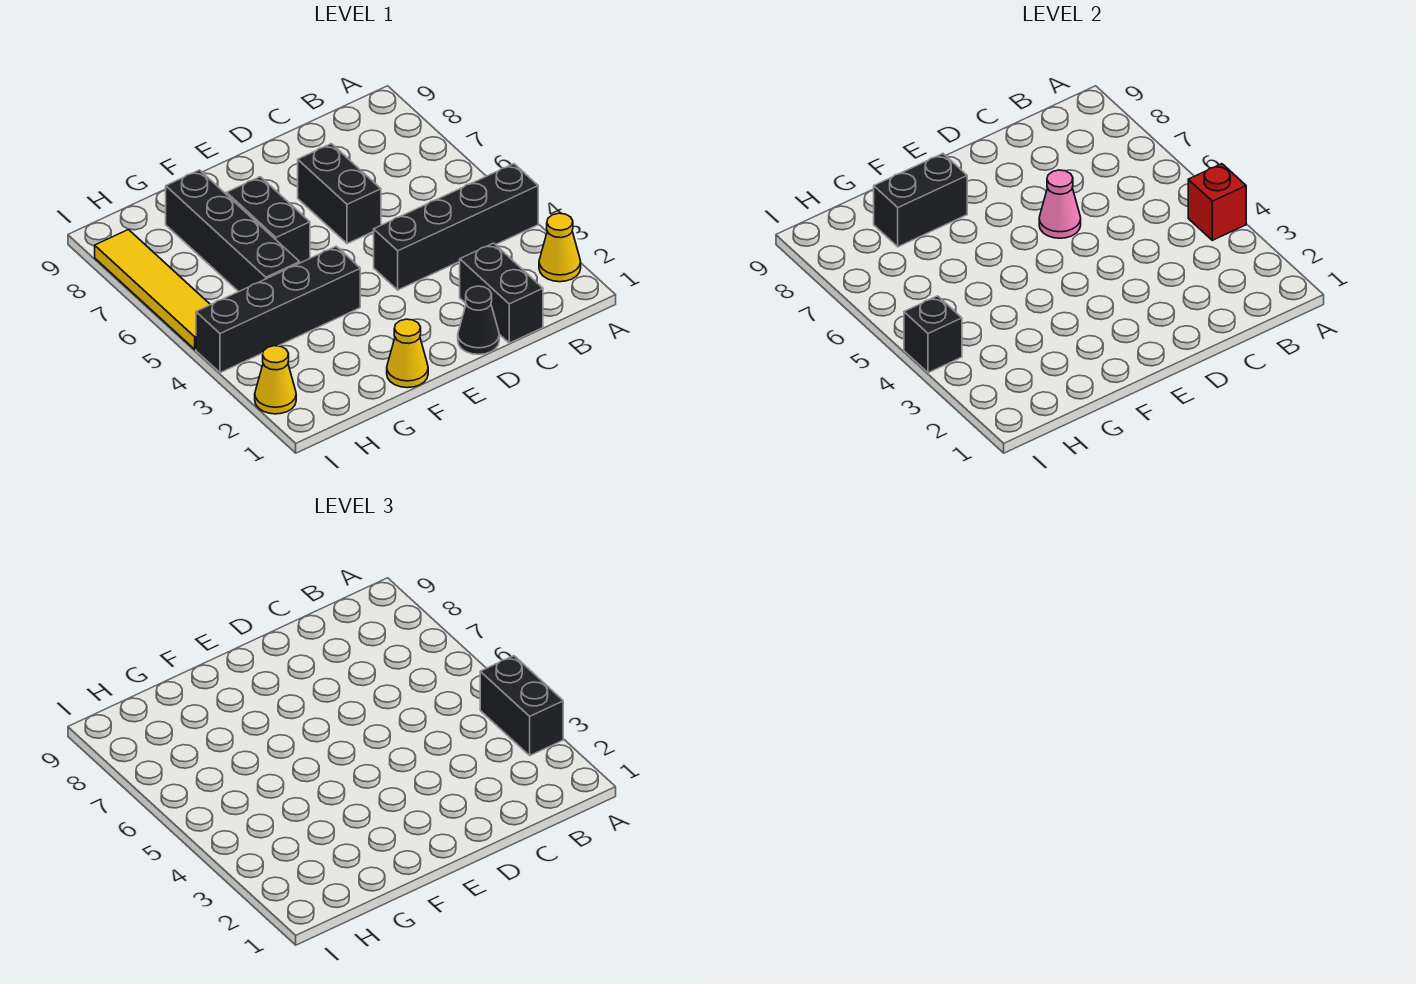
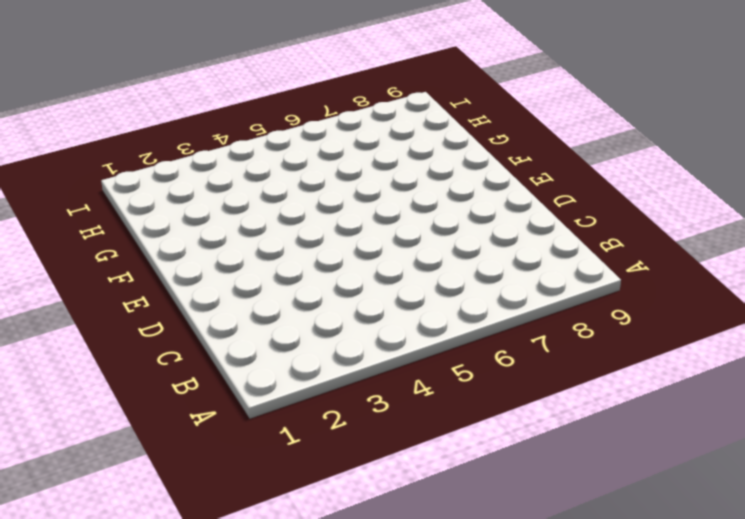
none -> yellow cone A2 level 1
none -> black brick A4:D4 level 1
none -> black brick C1:C2 level 1

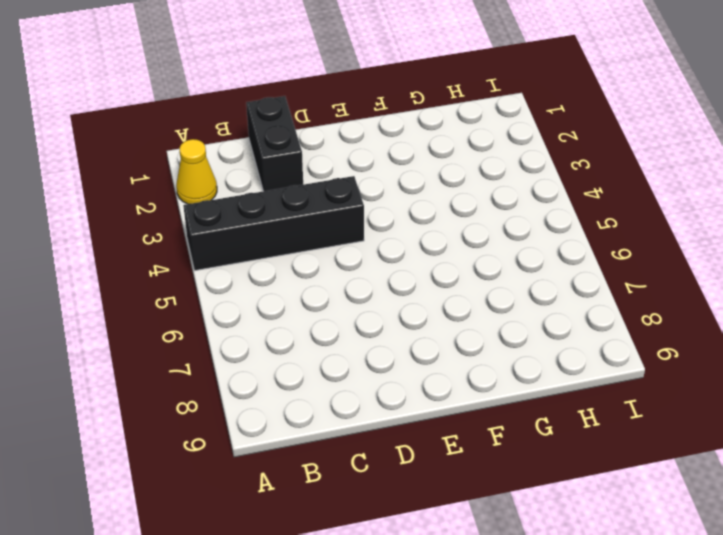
none -> black cone D1 level 1
none -> black brick D6:D7 level 1
none -> yellow cone F1 level 1

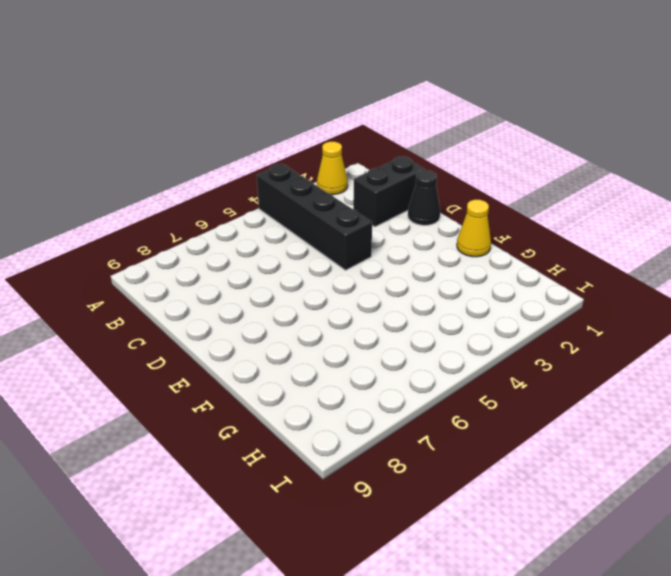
none -> black brick D6:D7 level 1
none -> black brick F4:I4 level 1
none -> black brick F6:F7 level 1

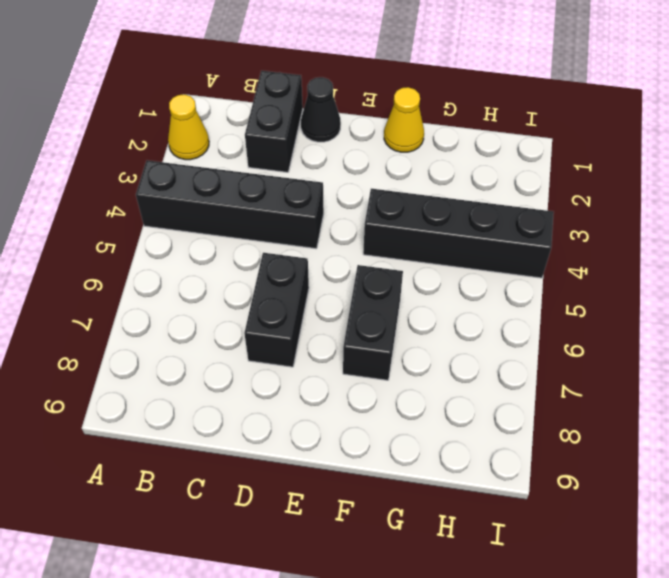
none -> black brick G5:G8 level 1
none -> yellow cone I2 level 1
none -> yellow tile I5:I8 level 1

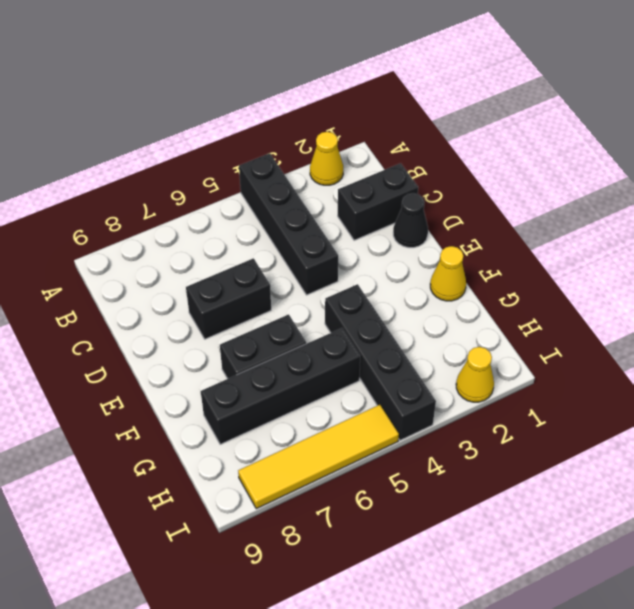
none -> red brick A4 level 2
none -> pink cone D6 level 2
none -> black brick F8:G8 level 2

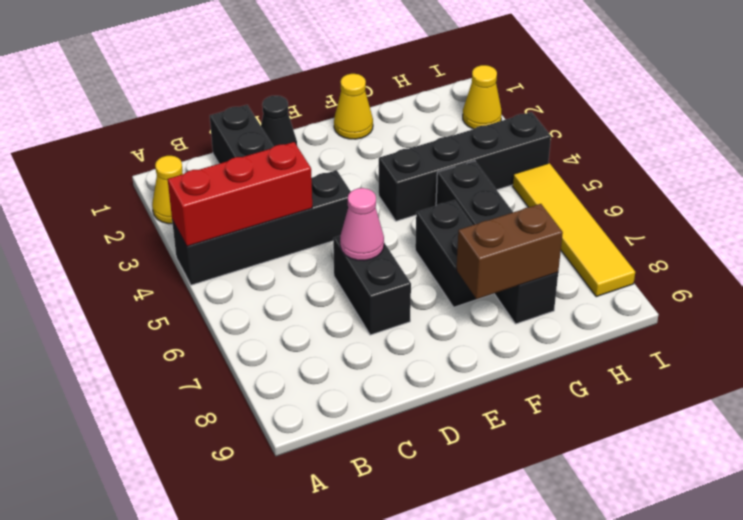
red brick A4:C4 level 2 -> red brick A4 level 2
brown brick F8:G8 level 2 -> black brick F8:G8 level 2
none -> black brick I4 level 2
none -> black brick A3:A4 level 3

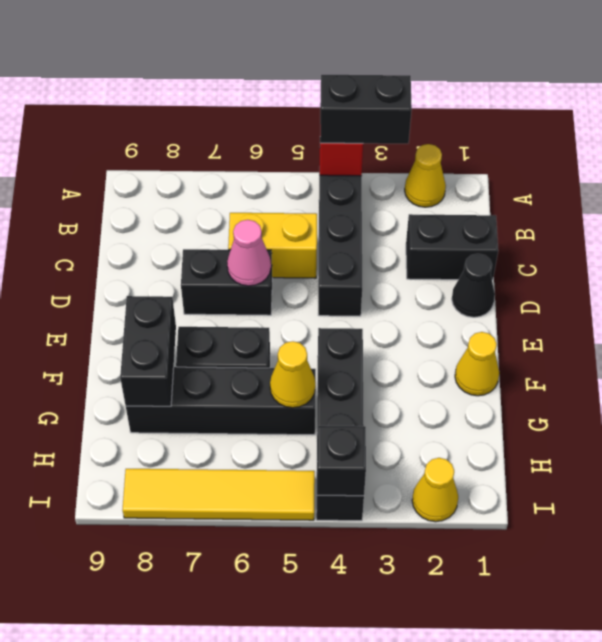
yellow brick C5:C6 level 1 -> none
yellow cone G5 level 2 -> none

